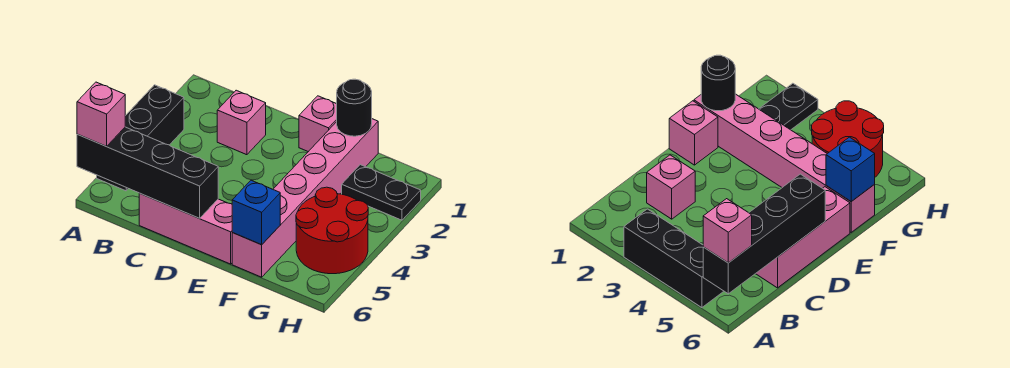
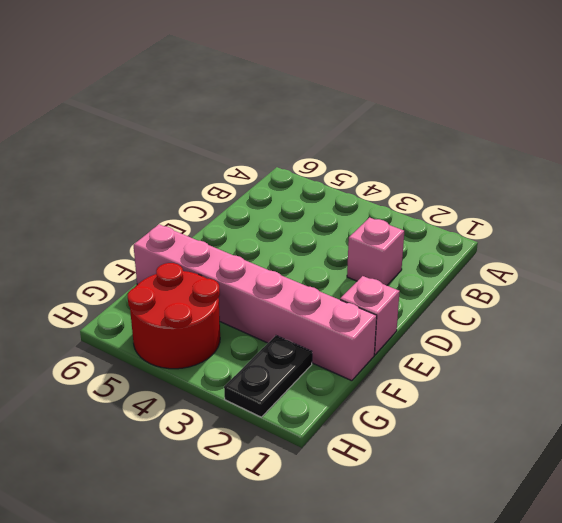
none -> black brick A3:A5 level 1
none -> pink brick C6:E6 level 1

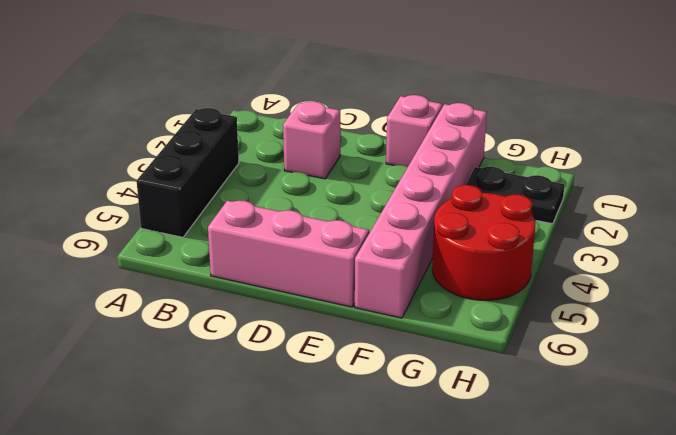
none -> black brick A6:D6 level 2
none -> black round brick F1 level 2

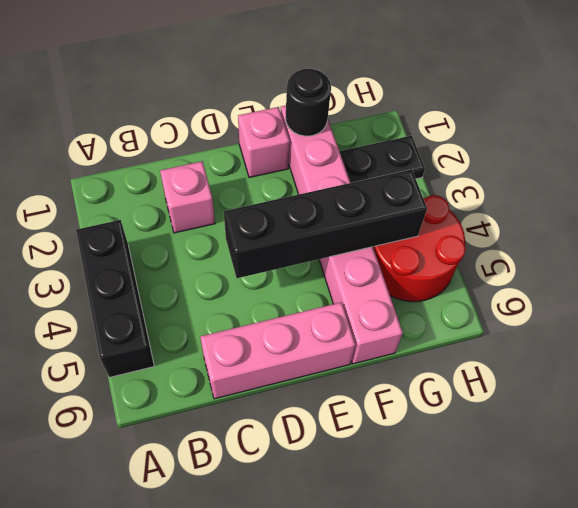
black brick D4:G4 level 2 -> black brick A6:D6 level 2
none -> blue brick F6 level 2
none -> pink brick A6 level 3

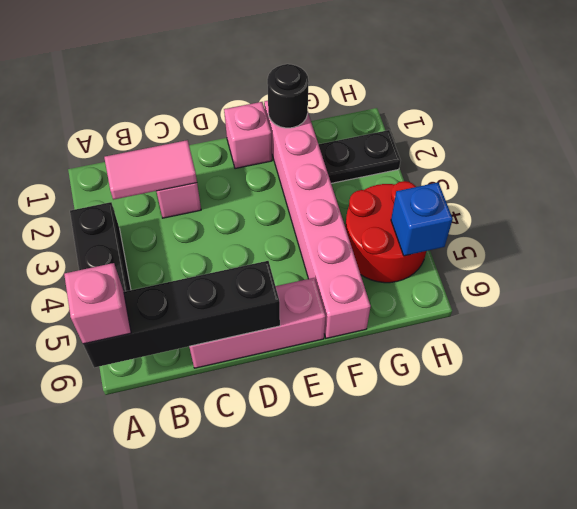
pink tile B2:C2 level 2 -> none
blue brick H5 level 2 -> blue brick F6 level 2

